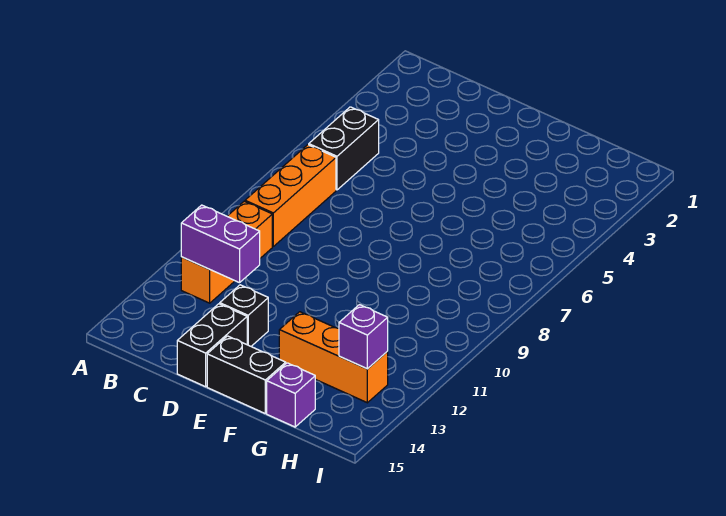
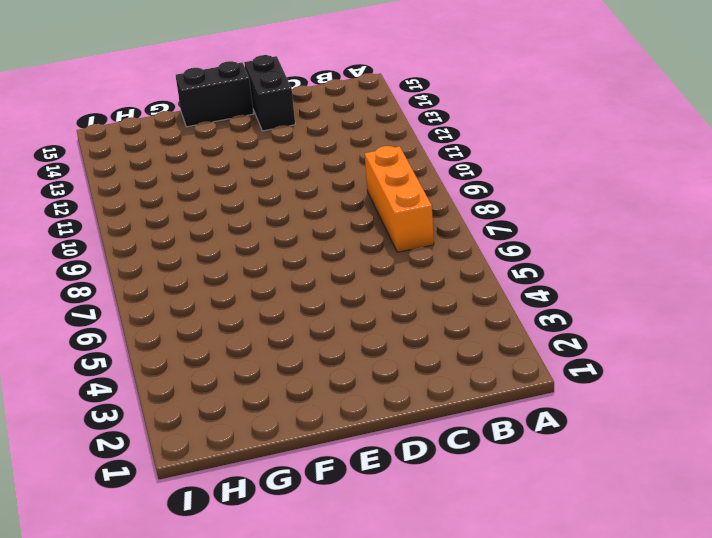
none -> black brick B5:B6 level 1
none -> orange brick B10:B12 level 1

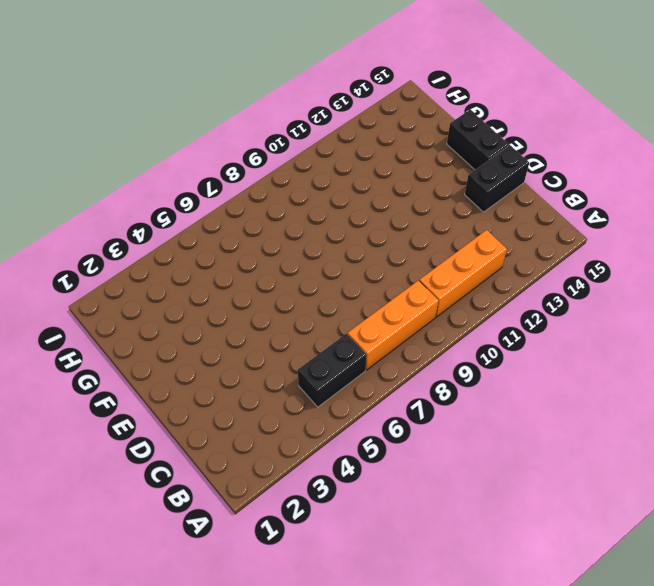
none -> black brick D13 level 1
none -> orange brick F13:H13 level 1

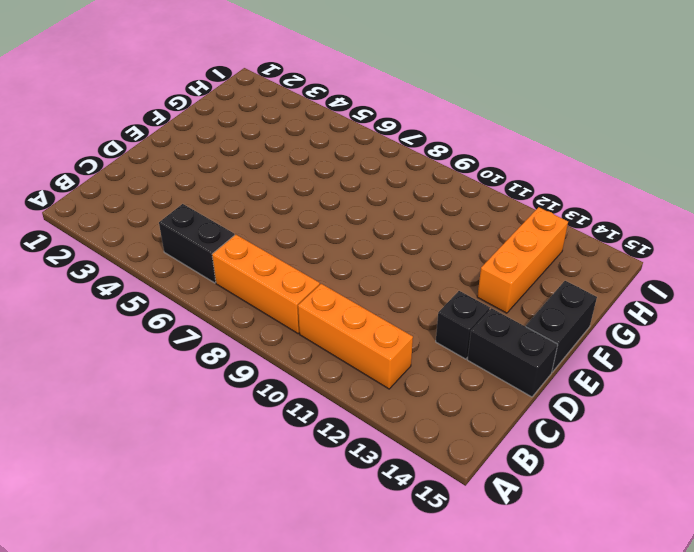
none -> purple brick G15 level 1
none -> purple brick B12:C12 level 2

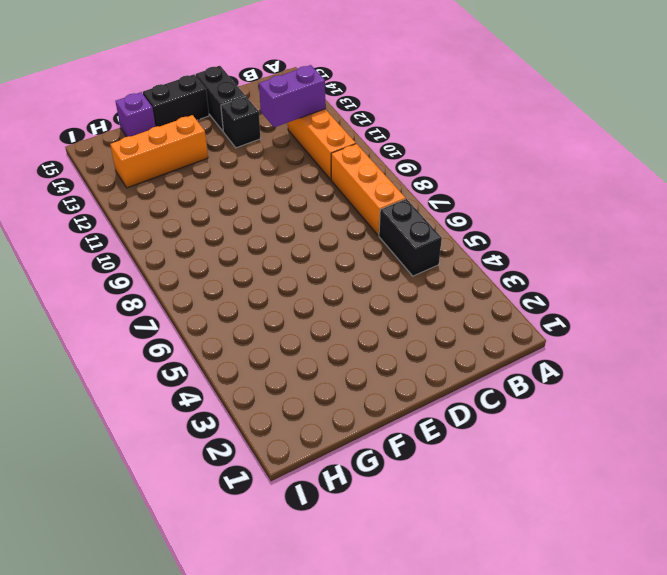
none -> purple brick H13 level 2

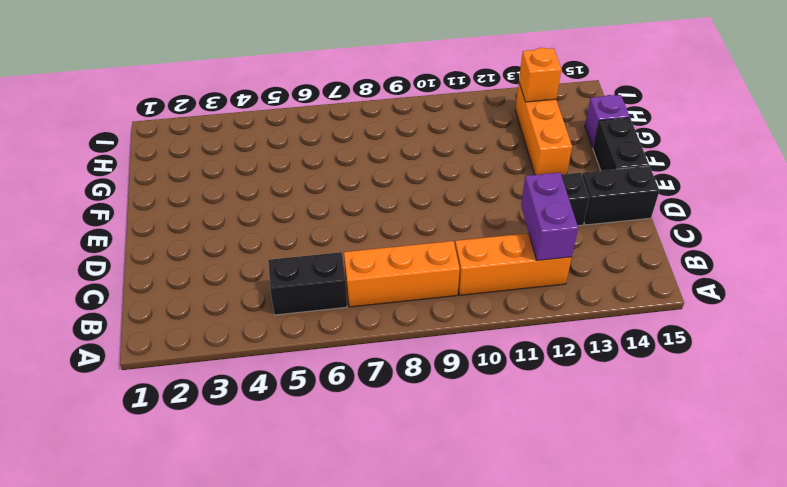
orange brick H13 level 2 -> purple brick H13 level 2

